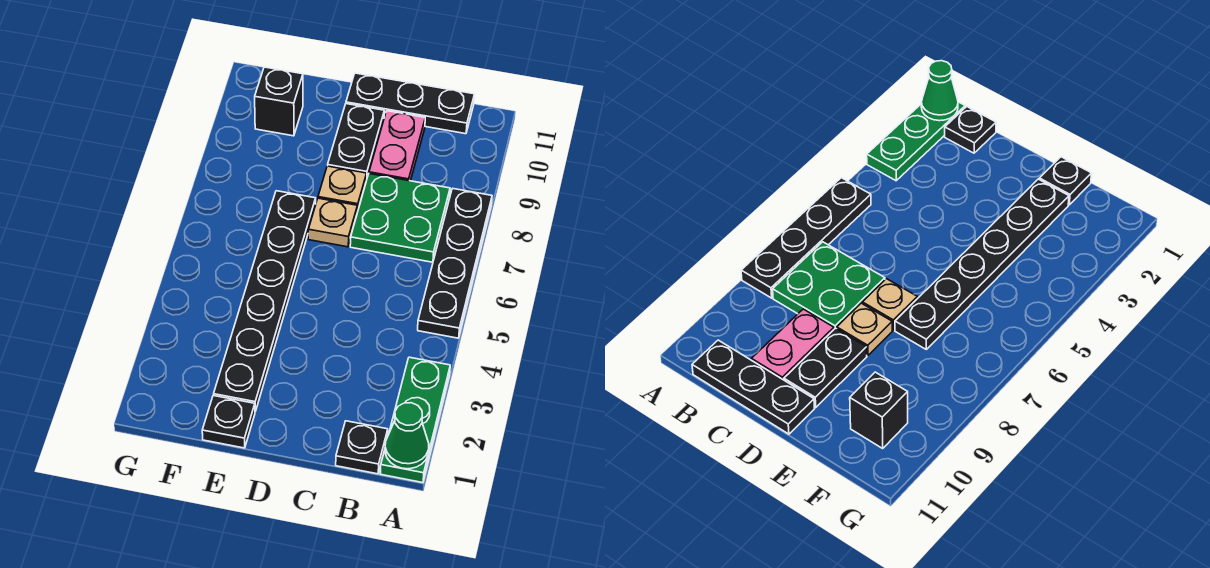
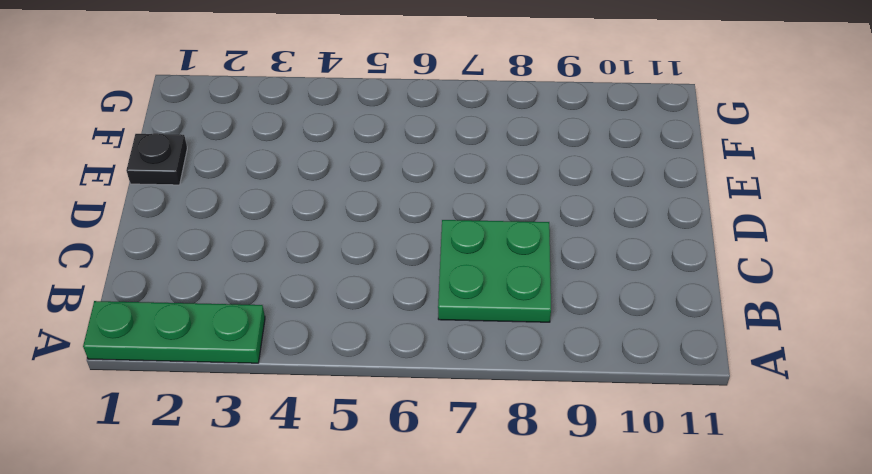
none -> black plate A5:A8 level 1
none -> black plate B1 level 1
none -> black plate B11:D11 level 1

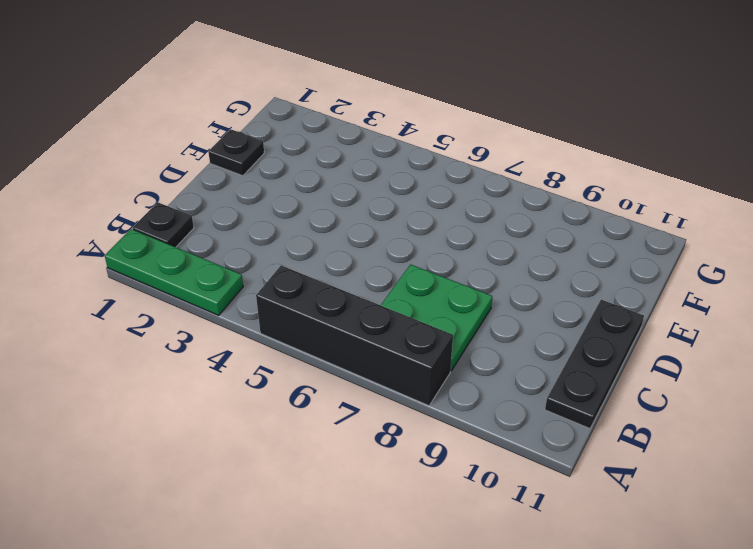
black brick A5:A8 level 1 -> black plate A5:A8 level 1
none -> pink plate C9:C10 level 1
none -> tan plate D7 level 1
none -> tan plate D8 level 1

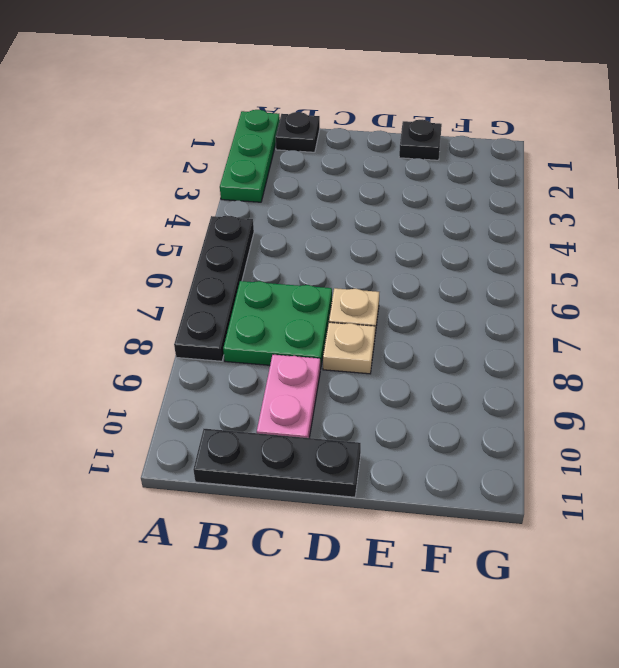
none -> black plate D9:D10 level 1
none -> black plate E2:E7 level 1
none -> black brick F10 level 1

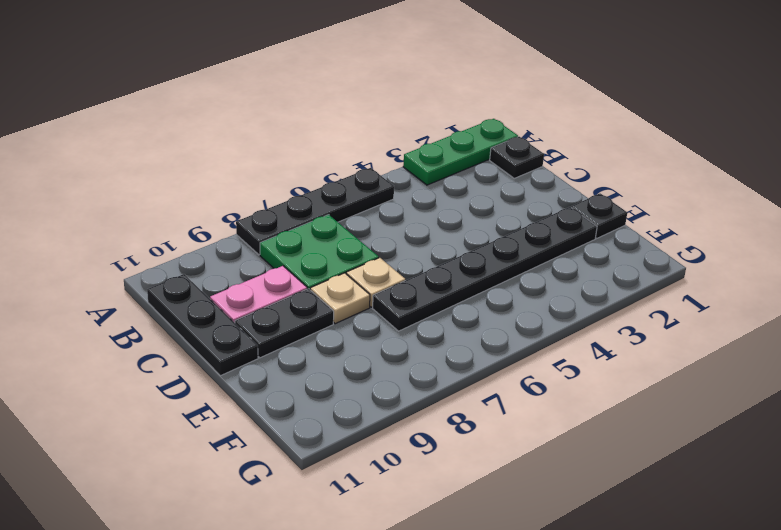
none -> black brick F10 level 1
none -> green cone A1 level 2

